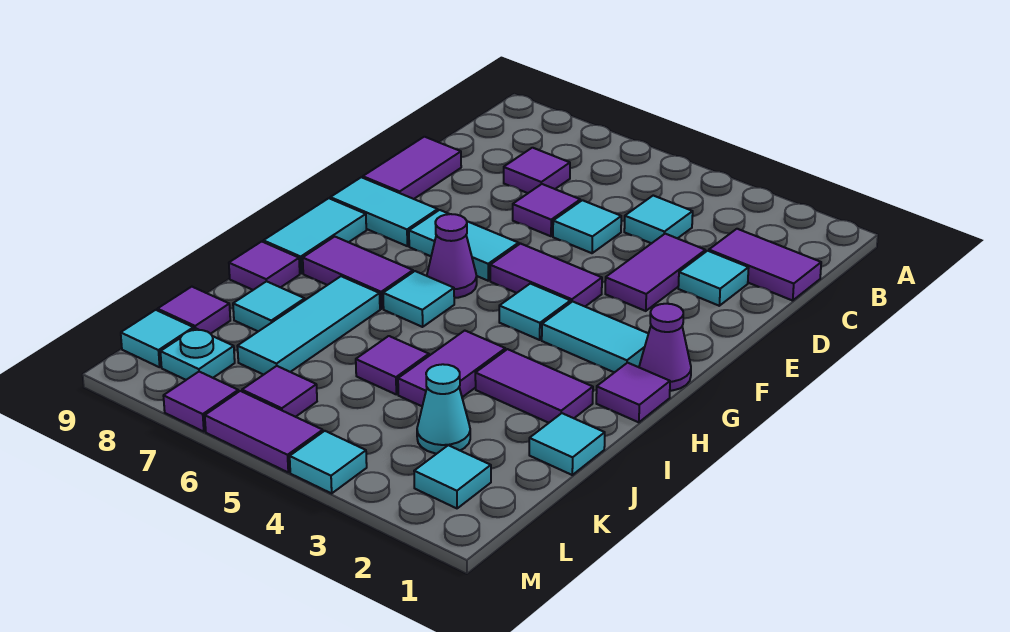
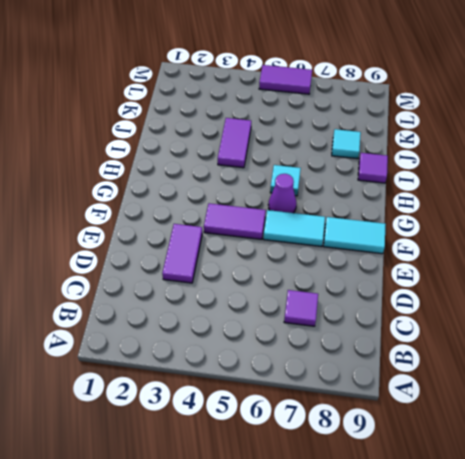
none -> purple tile C1:C2 level 1
none -> cyan tile C4 level 1
none -> cyan tile D2 level 1
none -> cyan tile D5 level 1

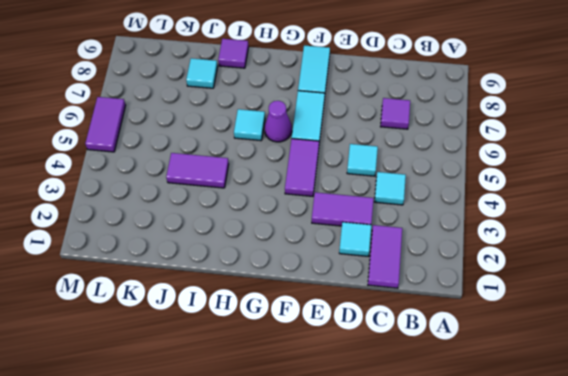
none -> purple tile D6 level 1
none -> purple tile D9:E9 level 1
none -> purple cone G1 level 1
none -> cyan tile G2:G3 level 1

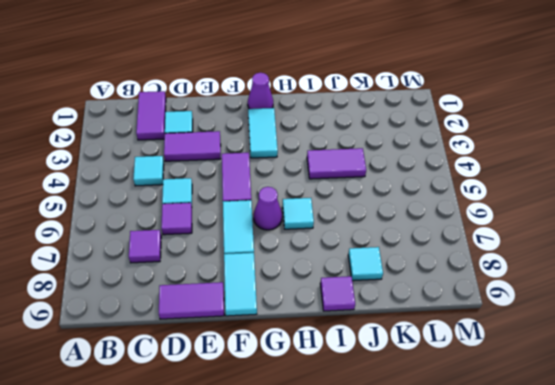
none -> cyan tile G4 level 1
none -> cyan tile G9:H9 level 1
none -> purple tile H1 level 1
none -> purple tile H7:H8 level 1

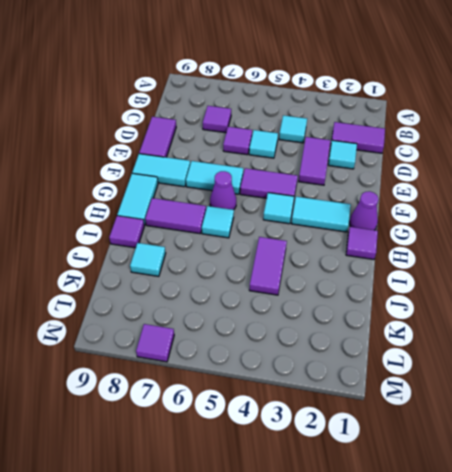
none -> purple tile I2:I3 level 1
none -> cyan tile I7:K7 level 1
none -> cyan tile J1 level 1
none -> purple tile J5 level 1

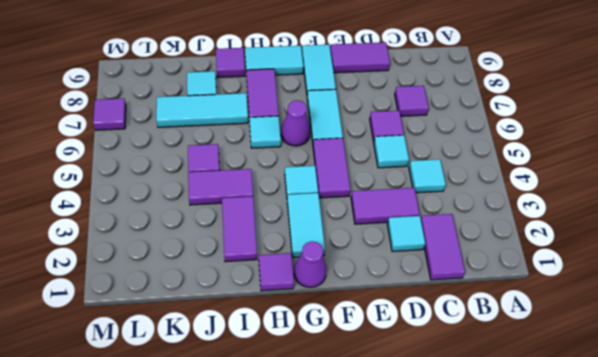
none -> cyan tile J1 level 1
none -> cyan cone K3 level 1
none -> purple tile K9 level 1
none -> cyan tile L2 level 1

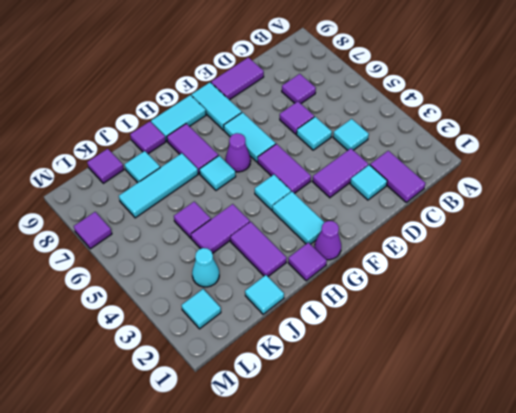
none -> purple tile L6 level 1
none -> cyan plate L8 level 1
none -> cyan tile L9 level 1
none -> cyan tile M4 level 1

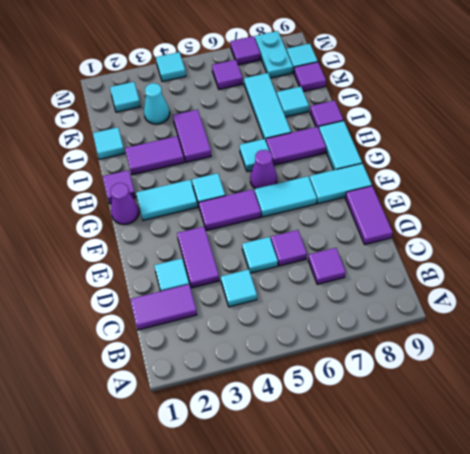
cyan plate L8:M8 level 1 -> cyan plate L8 level 1
none -> purple tile J5 level 1
none -> purple tile M5:M6 level 1

